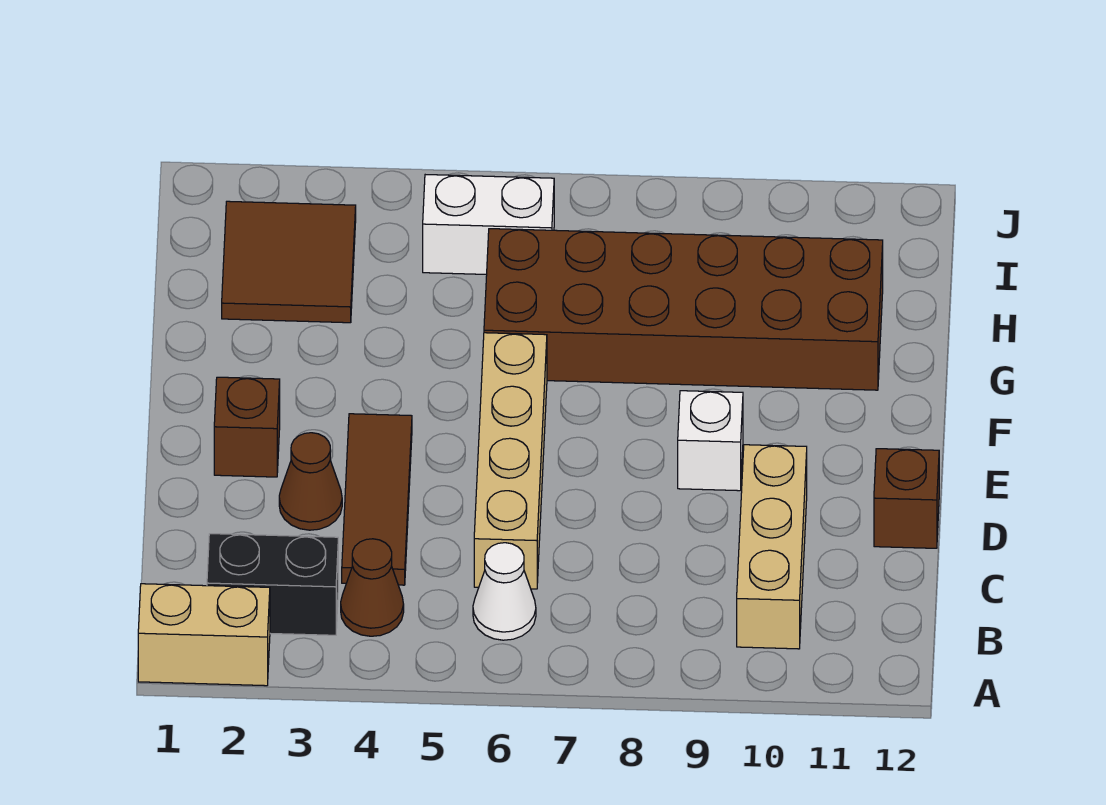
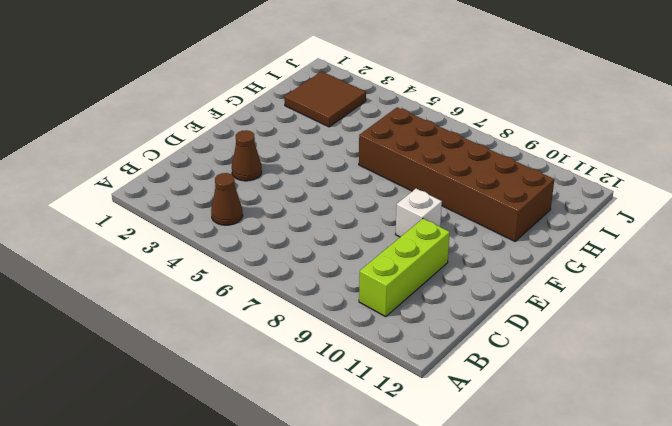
lime brick B10:D10 level 1 -> tan brick B10:D10 level 1
none -> tan brick A1:A2 level 1
none -> black brick B2:B3 level 1
none -> white cone B6 level 1

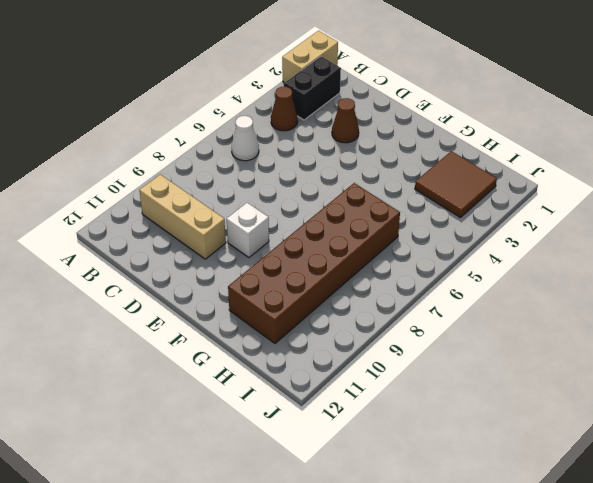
none -> brown tile C4:E4 level 1
none -> tan brick C6:F6 level 1
none -> brown brick D12 level 1

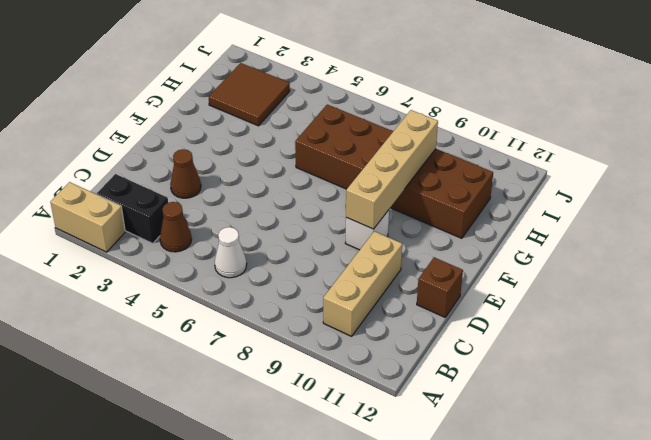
tan brick E9:H9 level 2 -> tan brick C6:F6 level 1
none -> brown tile C4:E4 level 1
none -> brown brick E2 level 1
none -> white brick I5:I6 level 1

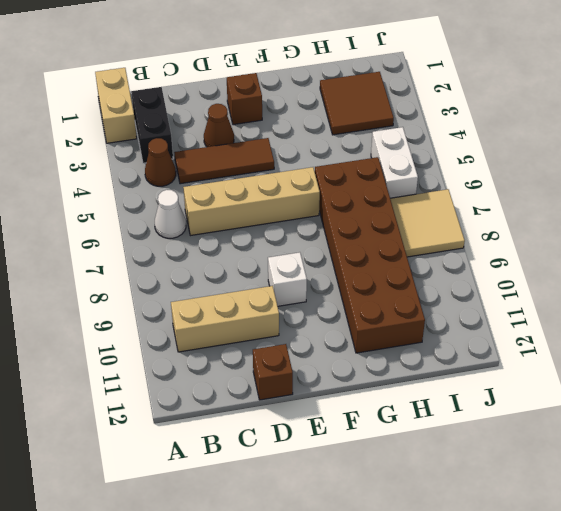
tan tile I7:J8 level 1 -> none

